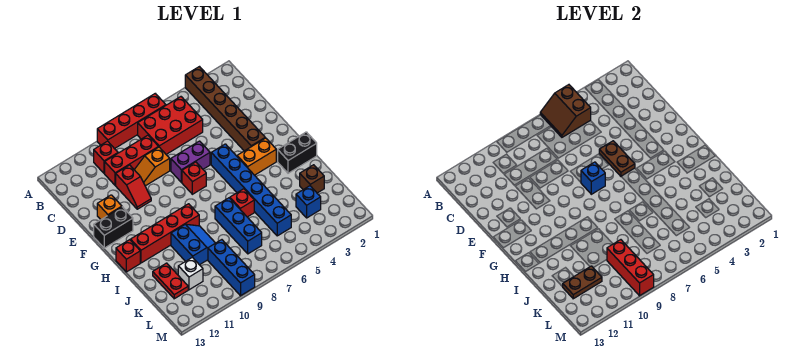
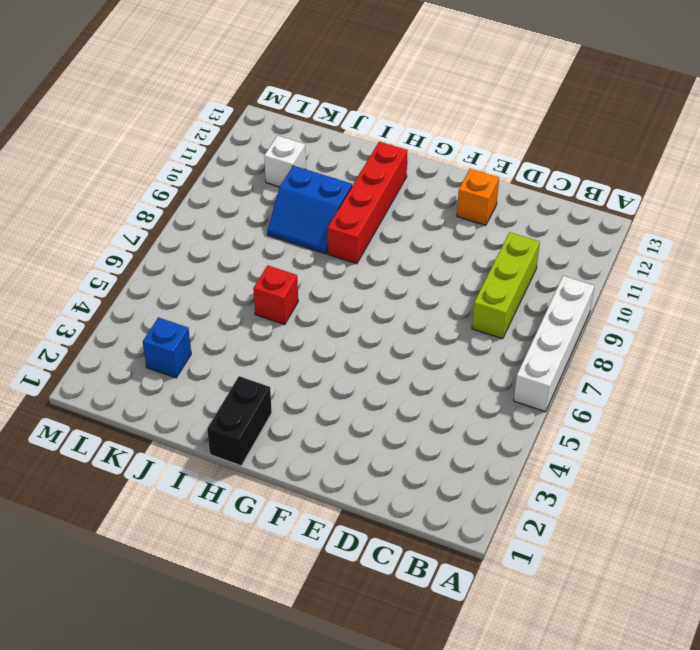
white brick A6:A9 level 1 -> red brick A6:A9 level 1
lime brick C8:C10 level 1 -> red brick C8:C10 level 1
none -> brown brick A3:F3 level 1
none -> red brick B5:C7 level 1
none -> red brick B10 level 1

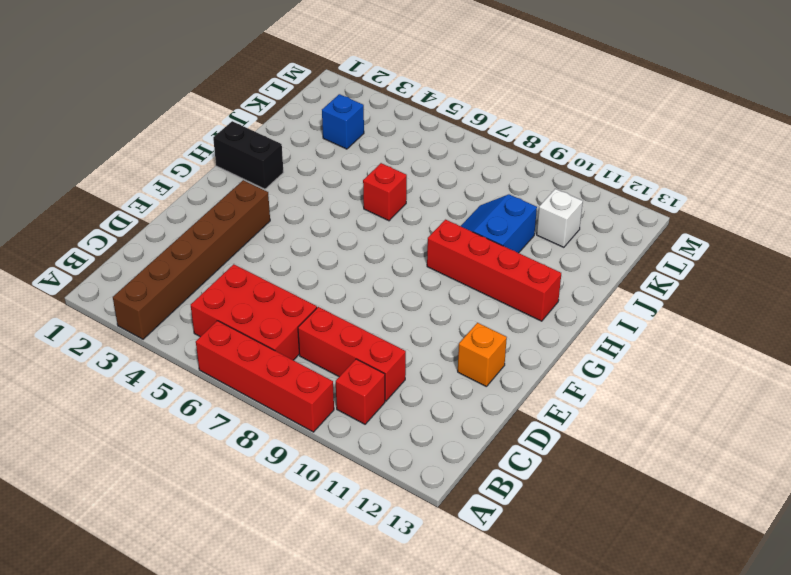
none -> orange slope D8:D9 level 1 top 8
none -> red slope D10:E10 level 1 top D
none -> purple brick E6:E7 level 1

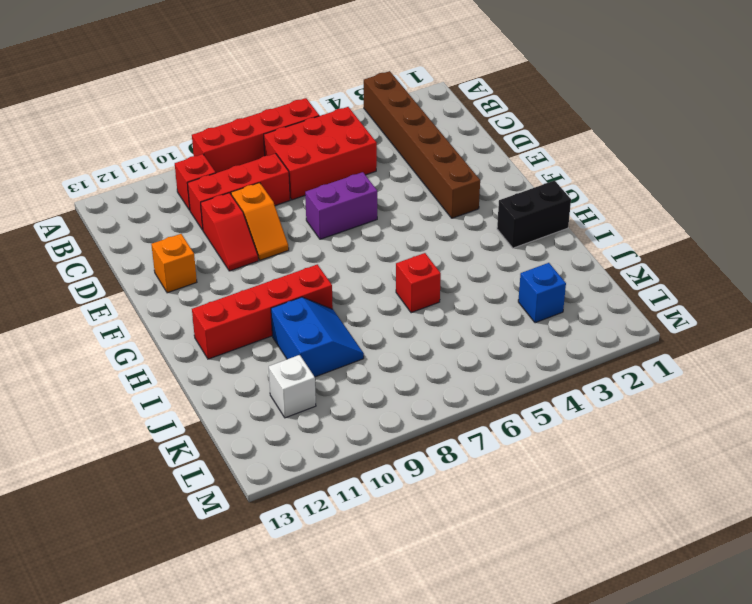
orange slope D9:E9 level 1 top D -> orange slope D8:D9 level 1 top 8
none -> blue brick F5:K5 level 1
none -> red brick F7 level 1
none -> black brick F12:F13 level 1

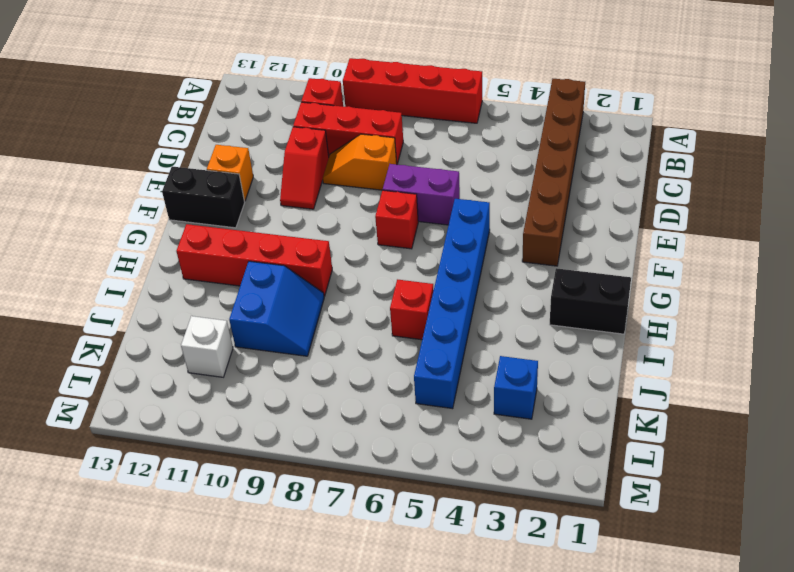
none -> red brick B5:C7 level 1
none -> orange brick G3:G4 level 1
none -> red brick H13 level 1

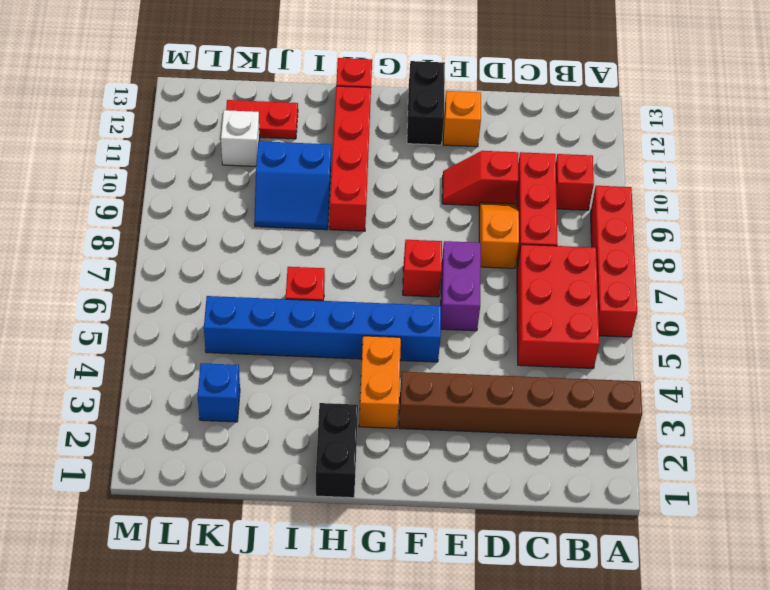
none -> blue brick I7:K7 level 1
none -> brown brick J2 level 1
none -> blue brick K9:M9 level 1

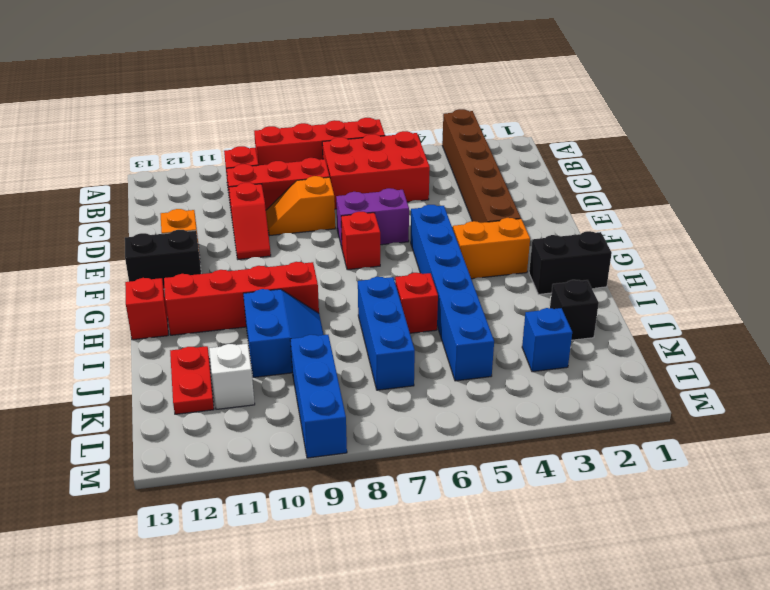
black brick J2 level 1 -> brown brick J2 level 1
none -> brown slope A5:B6 level 2 top 5
none -> brown plate E5:F5 level 2
none -> blue brick F7 level 2

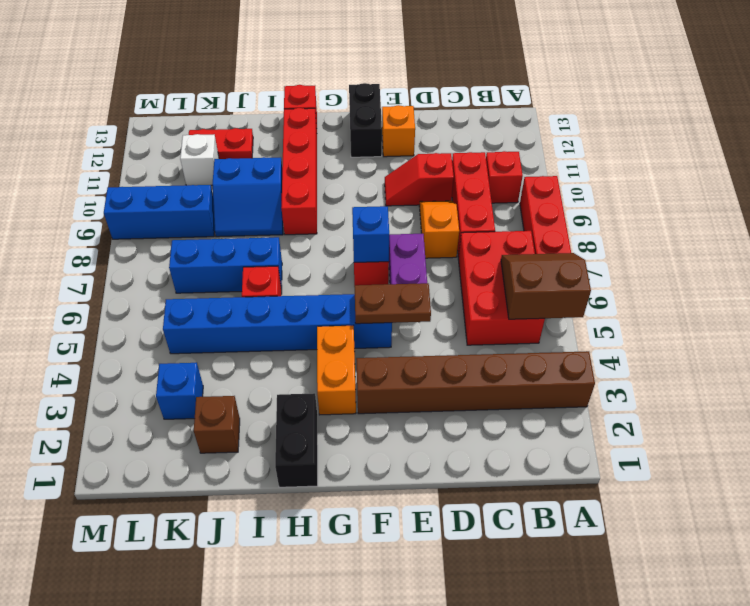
none -> red brick K9:M9 level 2
none -> brown plate K11:K12 level 2

